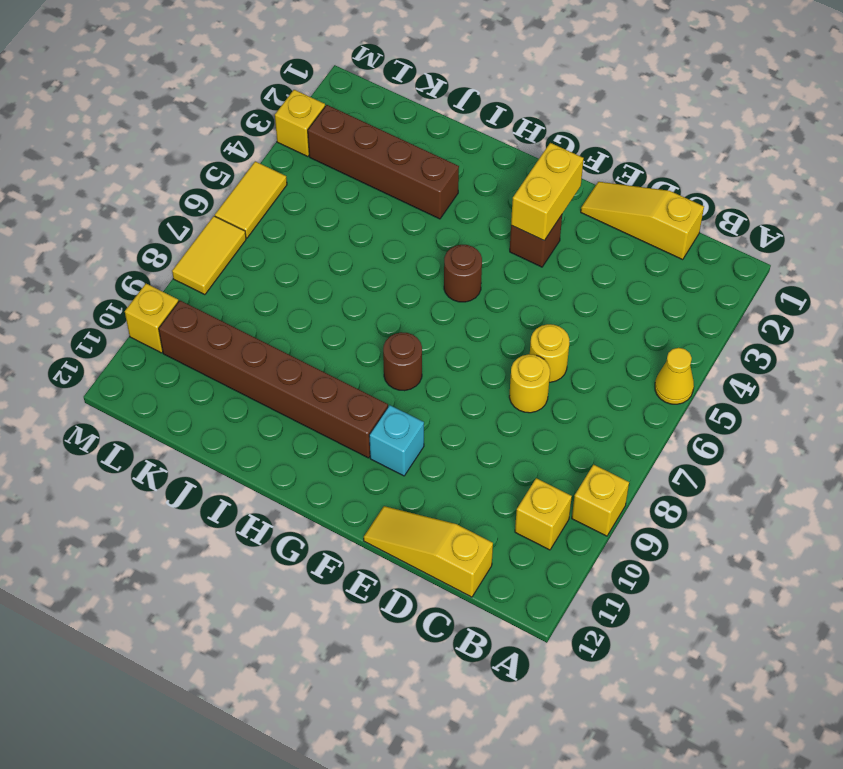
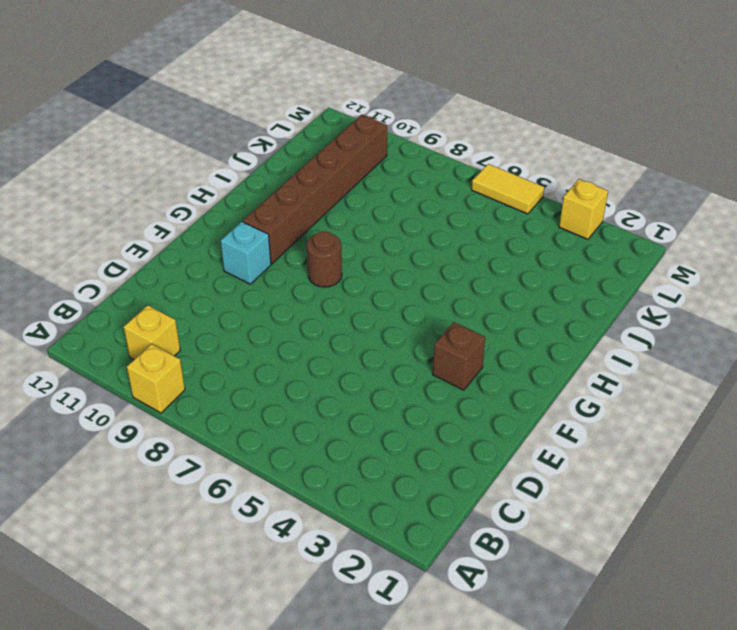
none -> yellow cone A5 level 1
none -> yellow slope C1:E1 level 1 top C
none -> yellow slope C12:E12 level 1 top C

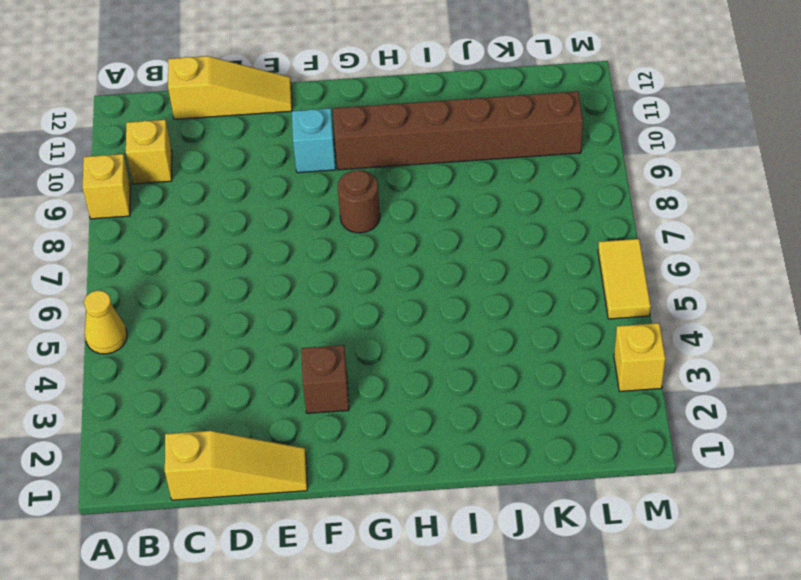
none -> yellow round brick D6 level 1
none -> yellow round brick D7 level 1
none -> brown round brick G5 level 1

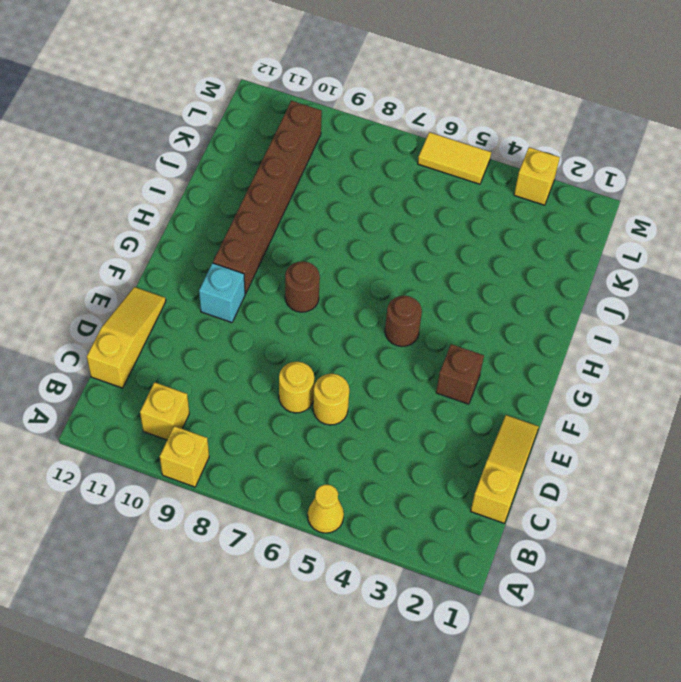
none -> brown brick I3:L3 level 1
none -> yellow tile M7:M8 level 1
none -> yellow brick M10 level 1

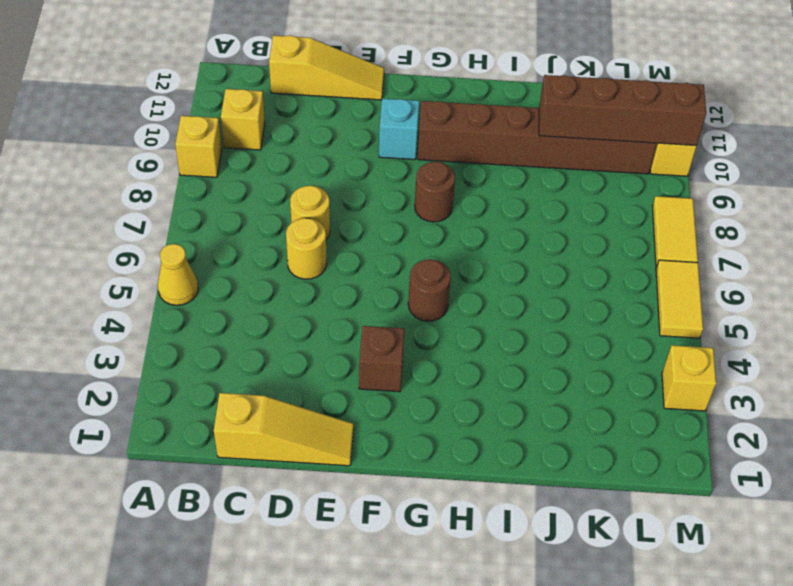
brown brick J10:M10 level 2 -> brown brick I3:L3 level 1
none -> yellow brick F2:F3 level 2

